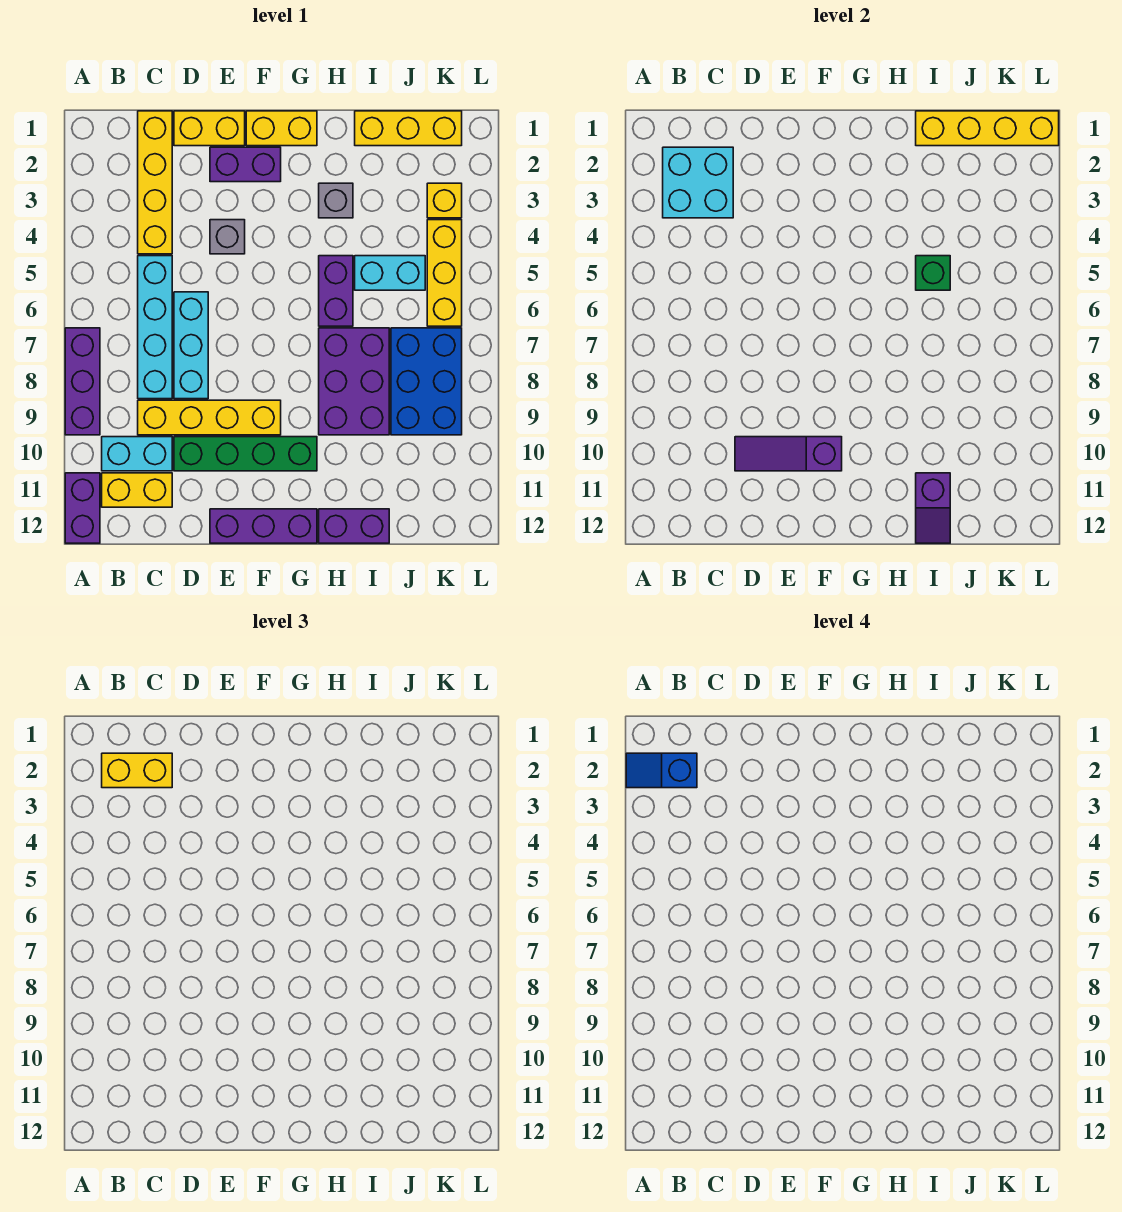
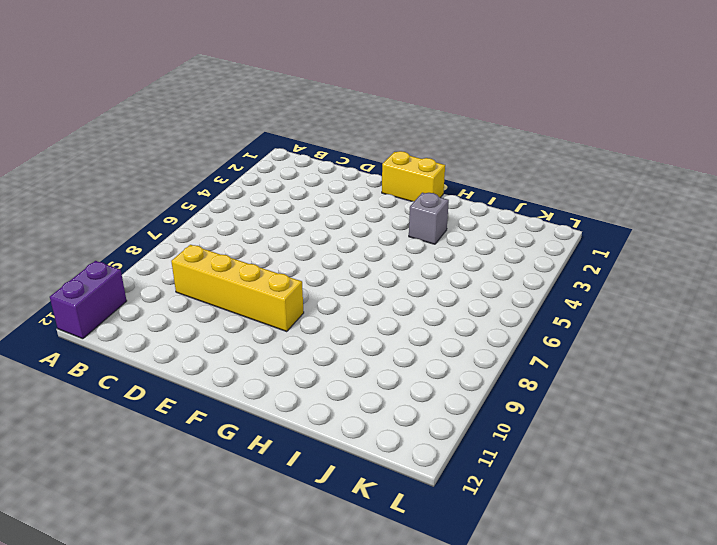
none -> purple brick A7:A9 level 1
none -> cyan brick B10:C10 level 1
none -> yellow brick B11:C11 level 1
none -> yellow brick C1:C4 level 1

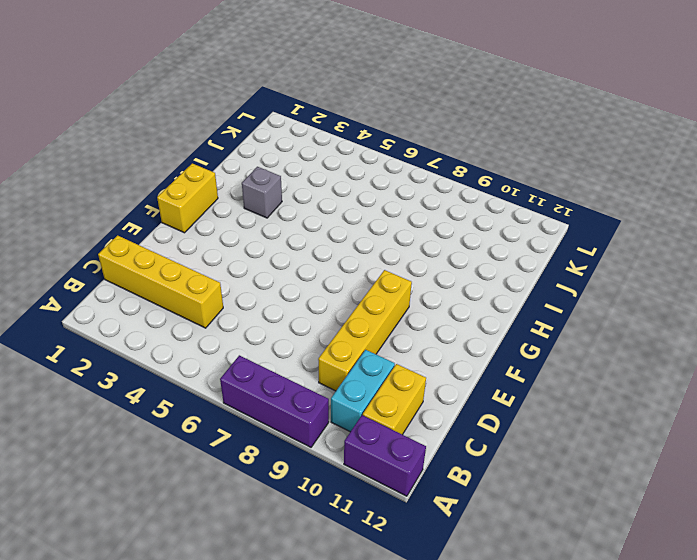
none -> cyan brick C5:C8 level 1
none -> yellow brick D1:E1 level 1
none -> cyan brick D6:D8 level 1
none -> green brick D10:G10 level 1

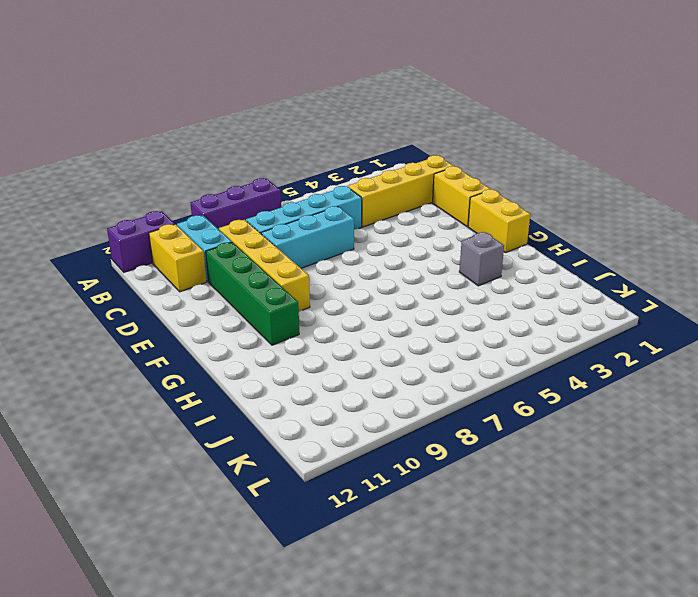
none -> purple brick E2:F2 level 1
none -> grey brick E4 level 1
none -> purple brick E12:G12 level 1
none -> purple brick H5:H6 level 1

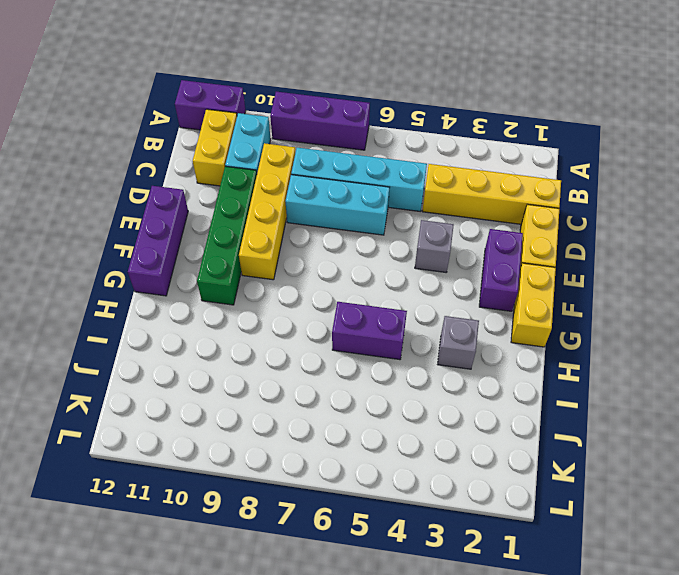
none -> purple brick H7:I9 level 1
none -> purple brick H12:I12 level 1
none -> yellow brick I1:K1 level 1
none -> cyan brick I5:J5 level 1

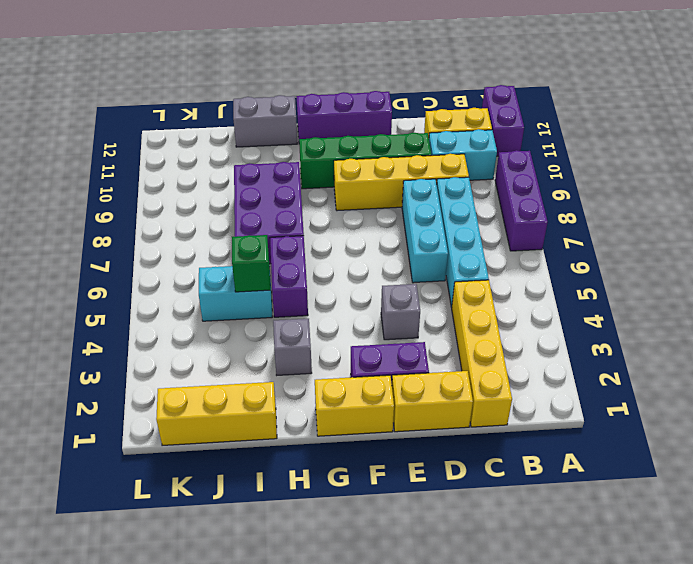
grey brick H12:I12 level 1 -> purple brick H12:I12 level 1
none -> blue brick J7:K9 level 1
none -> yellow brick K3 level 1
none -> yellow brick K4:K6 level 1
none -> cyan brick B2:C3 level 2

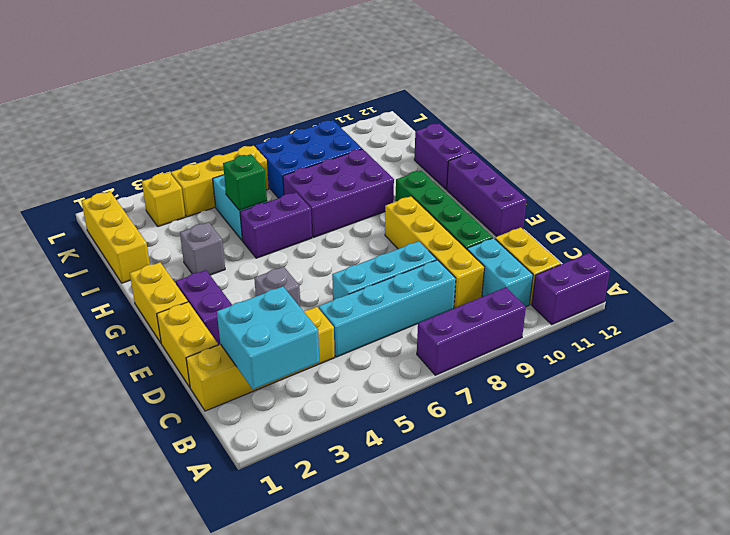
none -> purple slope D10:F10 level 2 top F
none -> yellow brick I1:L1 level 2
none -> purple slope I11:I12 level 2 top 11
none -> yellow brick B2:C2 level 3

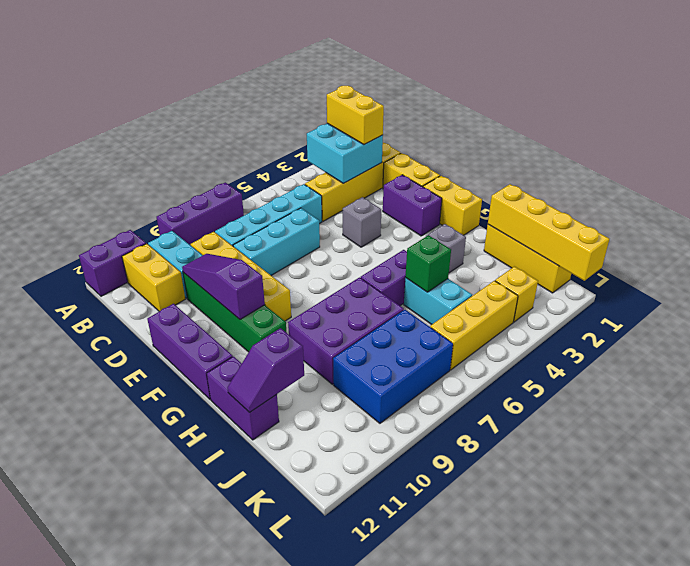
none -> blue slope A2:B2 level 4 top B

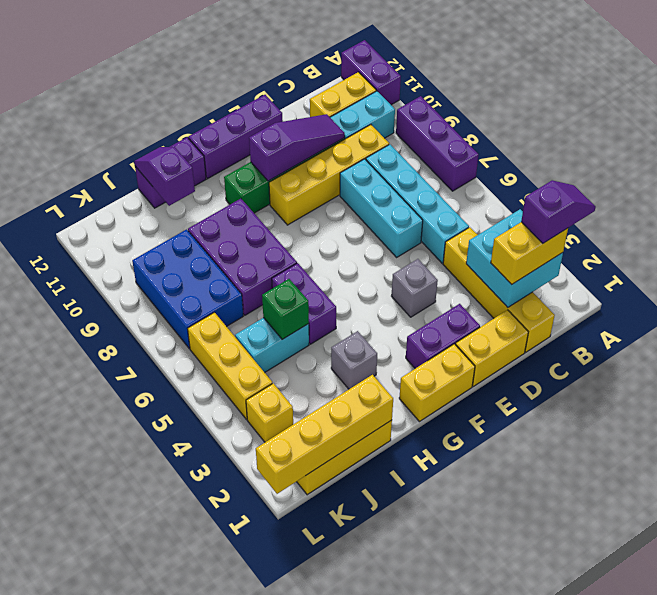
purple slope A2:B2 level 4 top B -> blue slope A2:B2 level 4 top B

